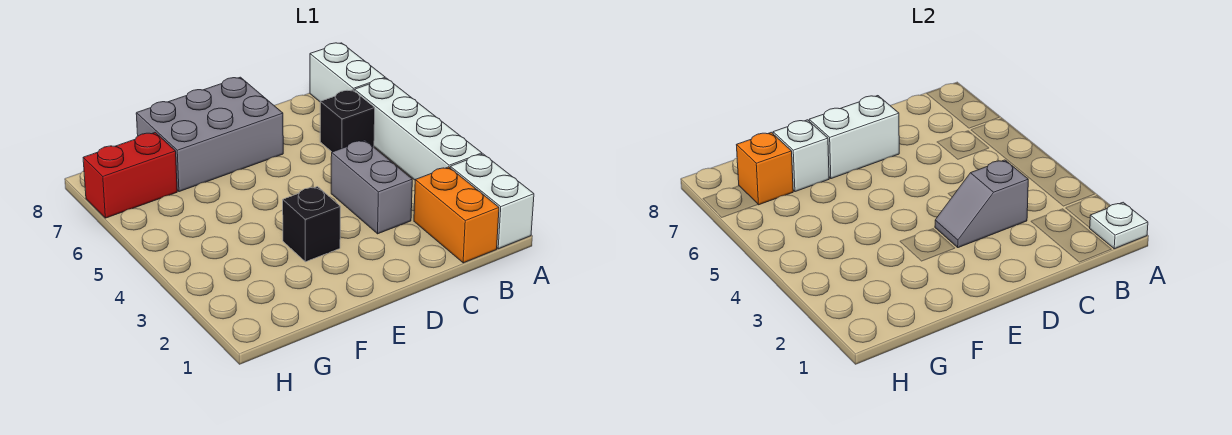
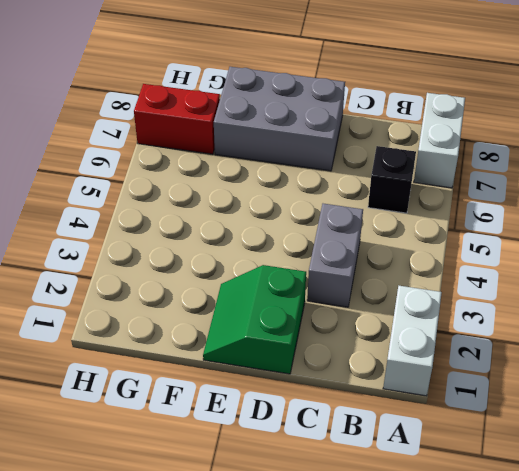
green slope D1:E2 level 1 top D -> none
none -> white brick A3:A6 level 1
none -> orange brick B1:B2 level 1
none -> black brick E3 level 1

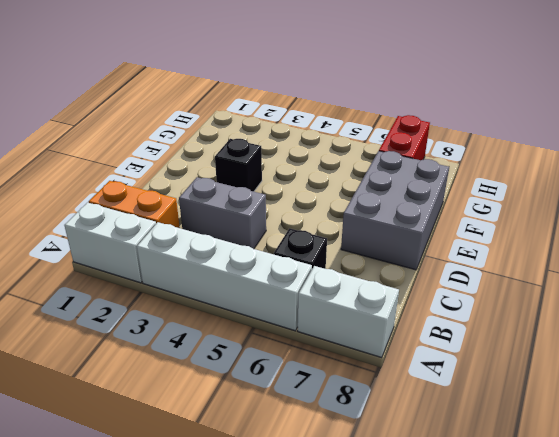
none -> white plate A1 level 2
none -> grey slope C3:D3 level 2 top C
none -> white brick D7:E7 level 2

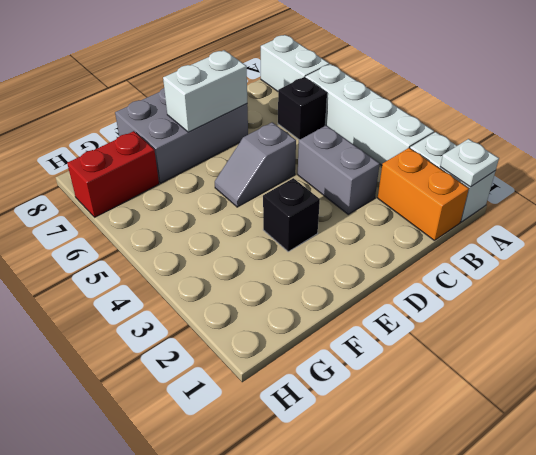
grey slope D5:E5 level 1 top D -> grey slope C3:D3 level 2 top C
none -> white brick F7 level 2
none -> orange brick G7 level 2

